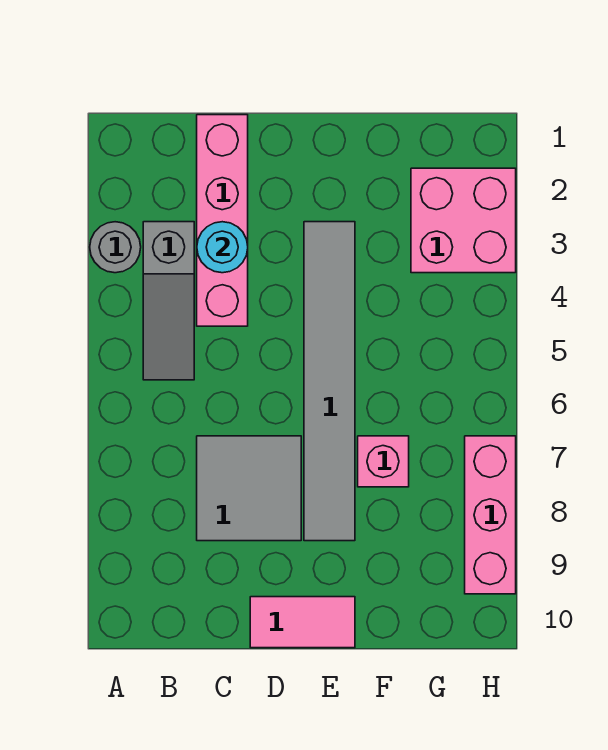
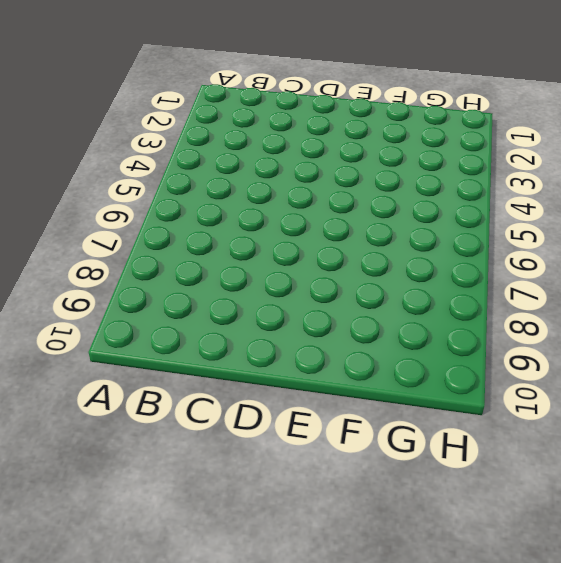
none -> grey round brick A3 level 1
none -> grey slope B3:B5 level 1 top 3

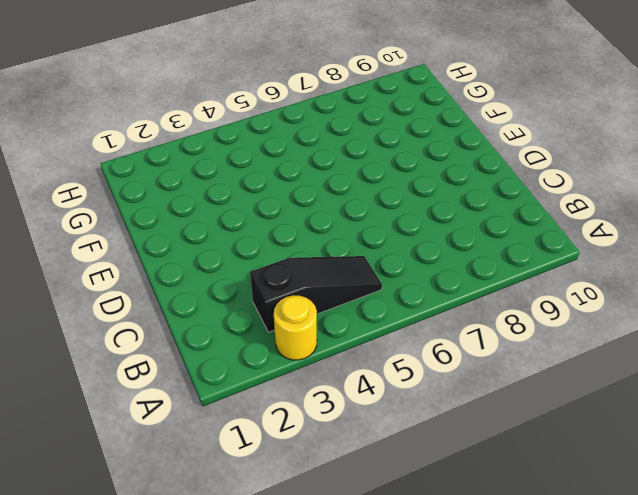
yellow round brick A3 level 1 -> grey round brick A3 level 1
black slope B3:B5 level 1 top 3 -> grey slope B3:B5 level 1 top 3
none -> pink brick C1:C4 level 1
none -> grey tile C7:D8 level 1

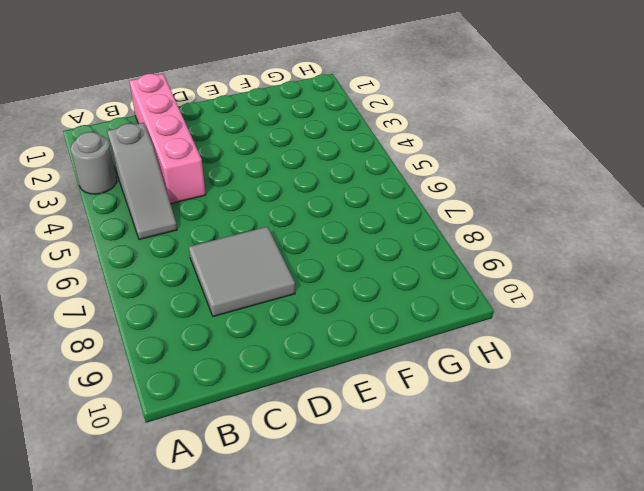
none -> pink tile D10:E10 level 1
none -> grey tile E3:E8 level 1

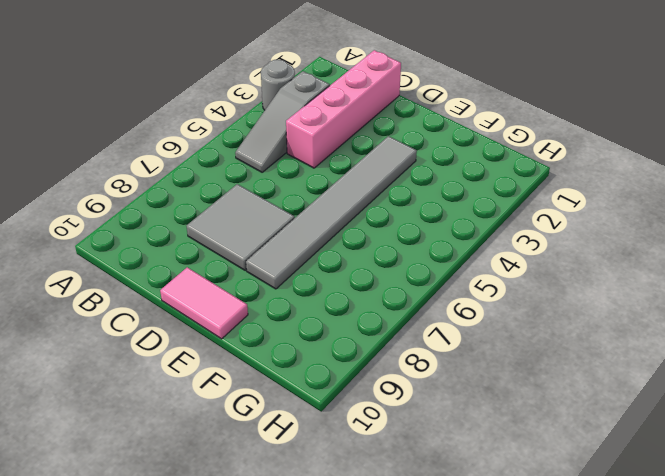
none -> pink brick F7 level 1
none -> pink brick G2:H3 level 1

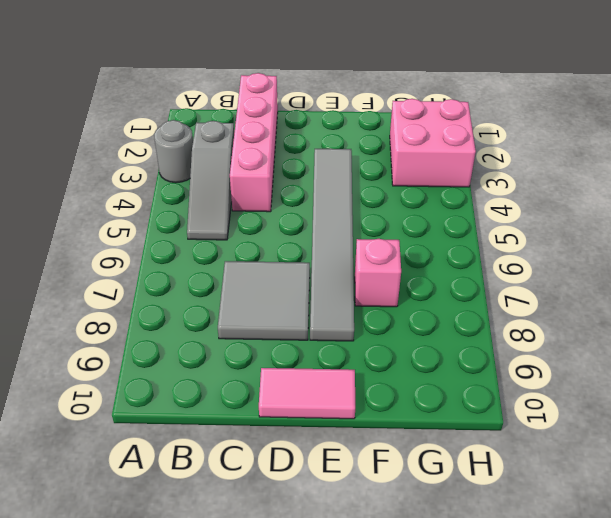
none -> pink brick H7:H9 level 1
none -> cyan round brick C3 level 2

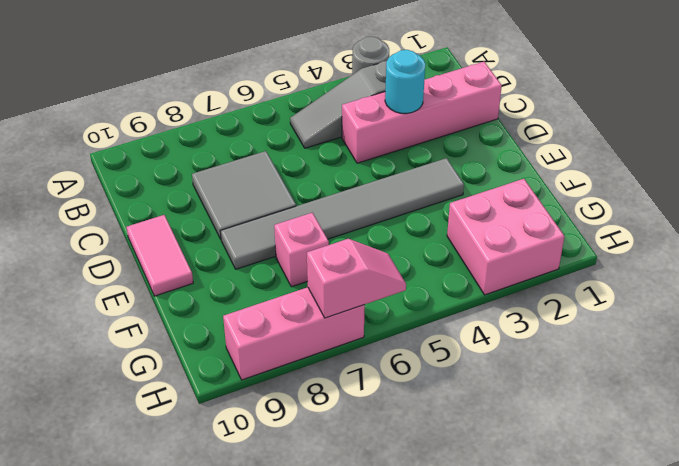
pink slope H6:H7 level 2 top 7 -> none

